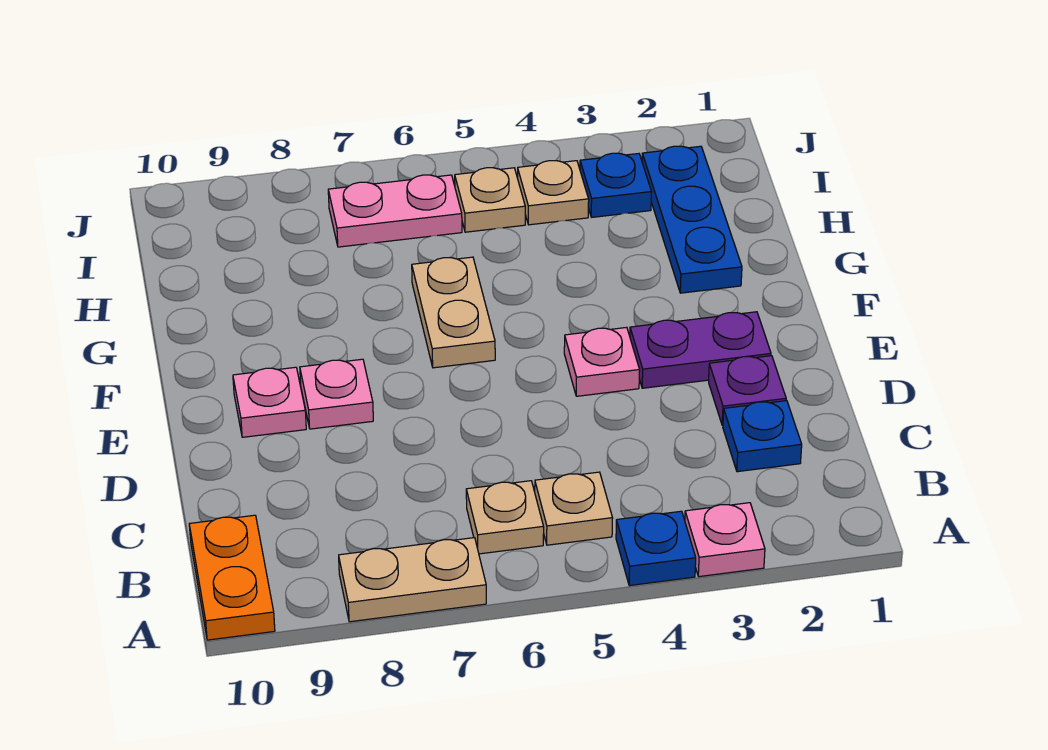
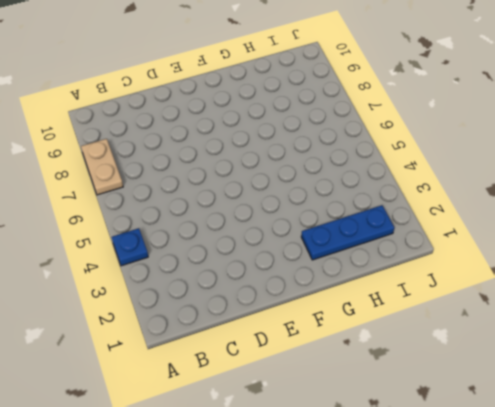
none -> pink plate A3 level 1
none -> orange plate A10:B10 level 1
none -> tan plate B5 level 1

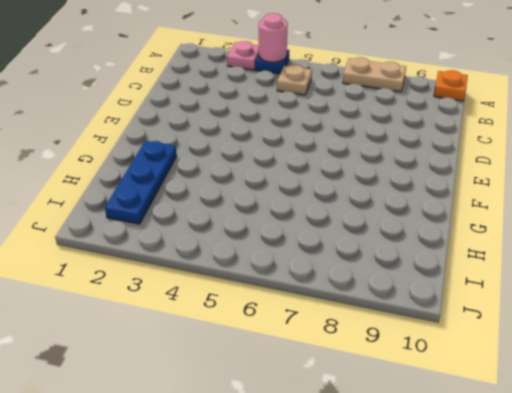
pink round brick A4 level 2 -> none
orange plate A10 level 1 -> orange plate A10:B10 level 1
none -> tan plate B6 level 1
none -> blue plate C2 level 1
none -> purple plate D2 level 1

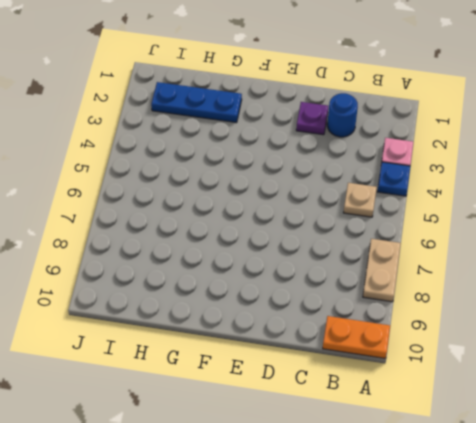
blue round brick C2 level 1 -> blue plate C2 level 1
none -> tan plate B6 level 1
none -> purple plate E2:E3 level 1
none -> pink plate E4 level 1

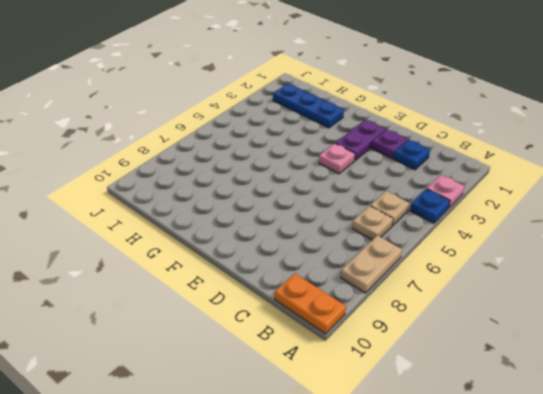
none -> pink plate E8 level 1
none -> pink plate E9 level 1
none -> tan plate F6:G6 level 1

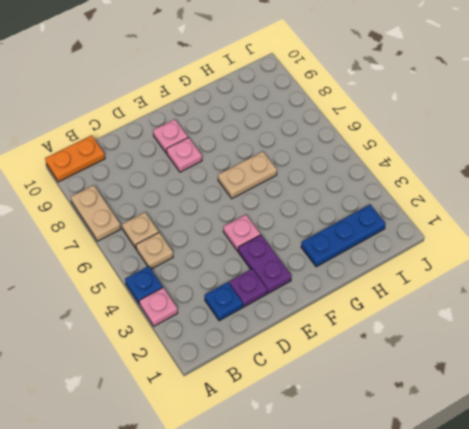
none -> blue plate I3 level 1
none -> tan plate I4 level 1
none -> tan plate I5 level 1

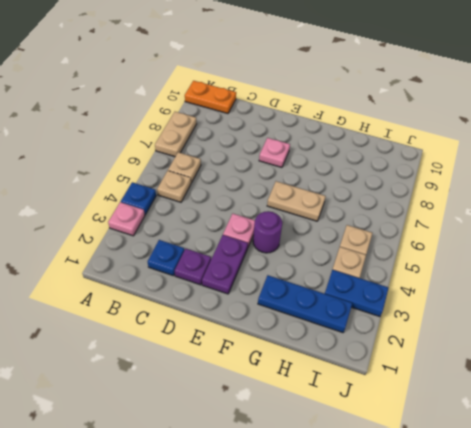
purple round brick F4 level 1 -> none
blue plate I3:J3 level 1 -> blue plate I3 level 1
none -> pink plate E9 level 1
none -> pink plate I6:I7 level 1

